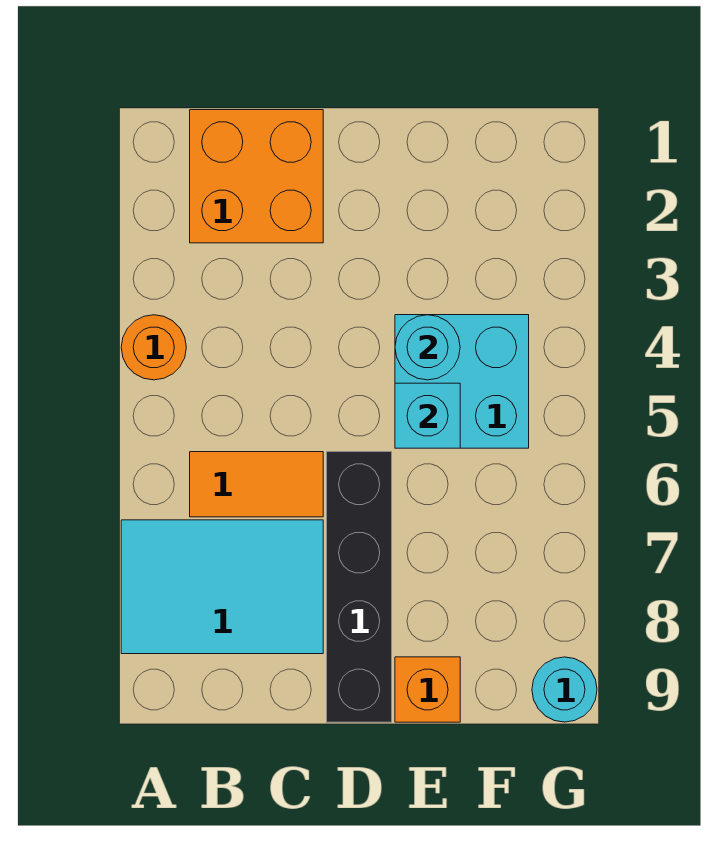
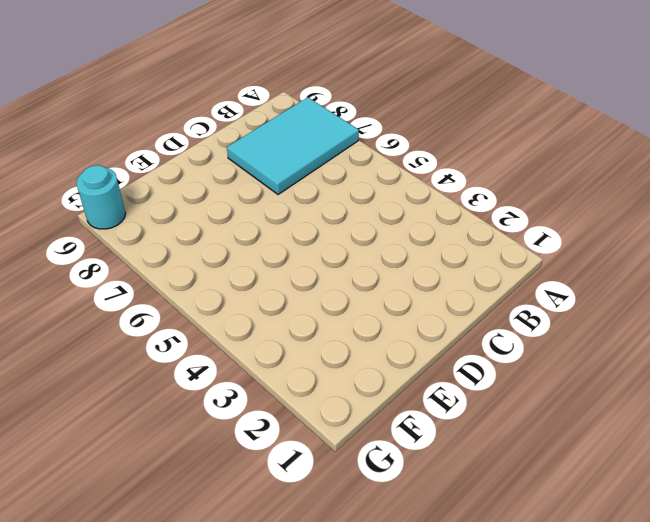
none -> orange round brick A4 level 1
none -> orange brick B1:C2 level 1

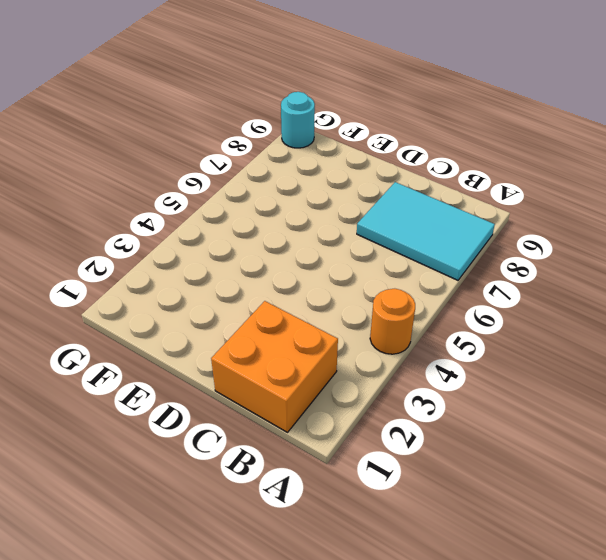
none -> orange tile B6:C6 level 1
none -> black brick D6:D9 level 1

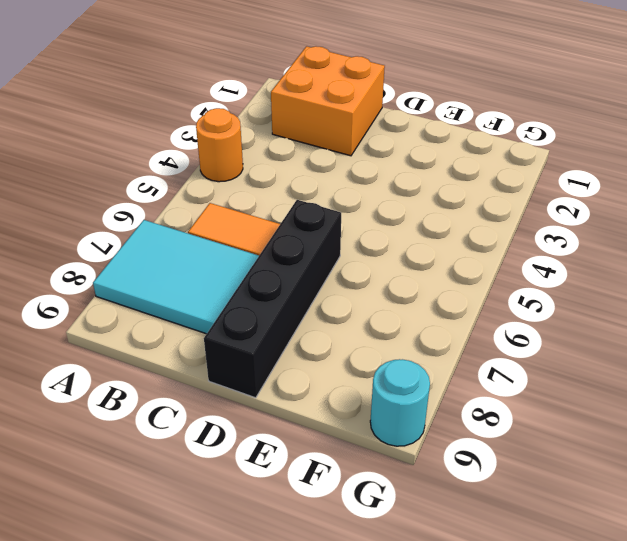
none -> cyan brick E4:F5 level 1
none -> orange brick E9 level 1

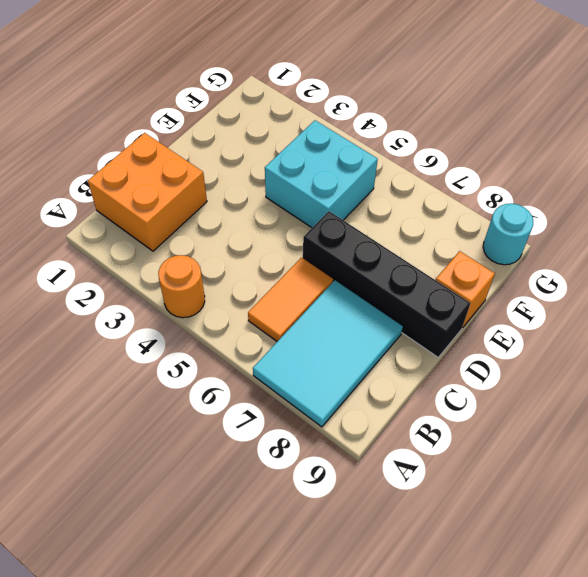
none -> cyan round brick E4 level 2
none -> cyan brick E5 level 2

